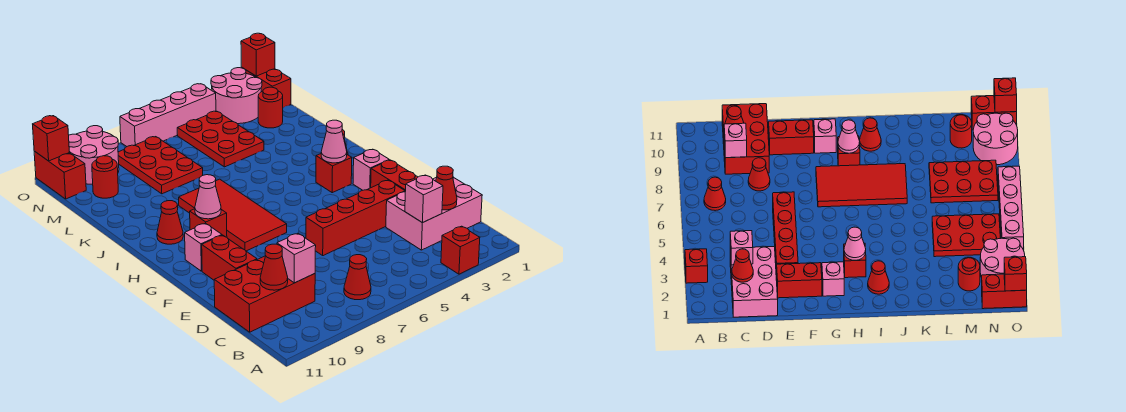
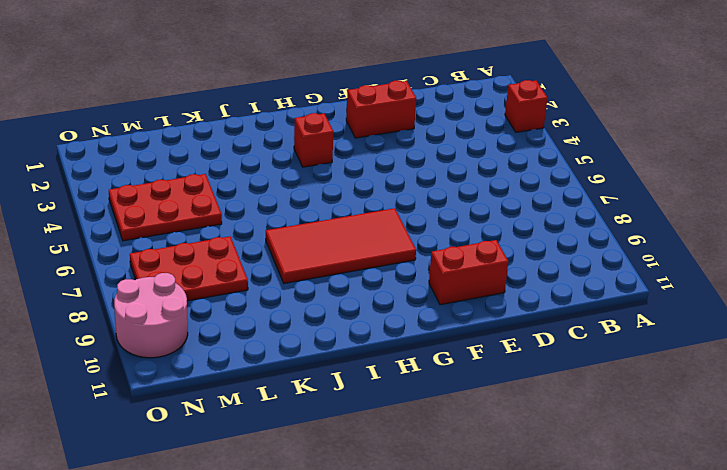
none -> red cone B7 level 1
none -> pink brick C1:D3 level 1
none -> red brick C9:D11 level 1
none -> red cone D8 level 1

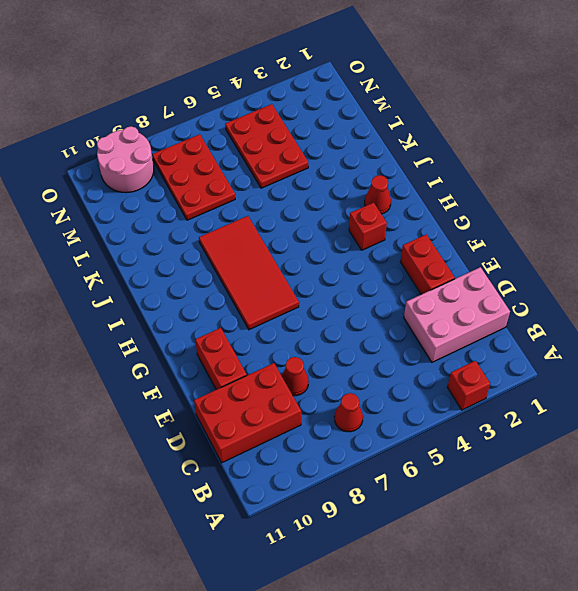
none -> red brick E3:E6 level 1
none -> pink brick G2 level 1
none -> pink brick G10 level 1
none -> red brick H9 level 1

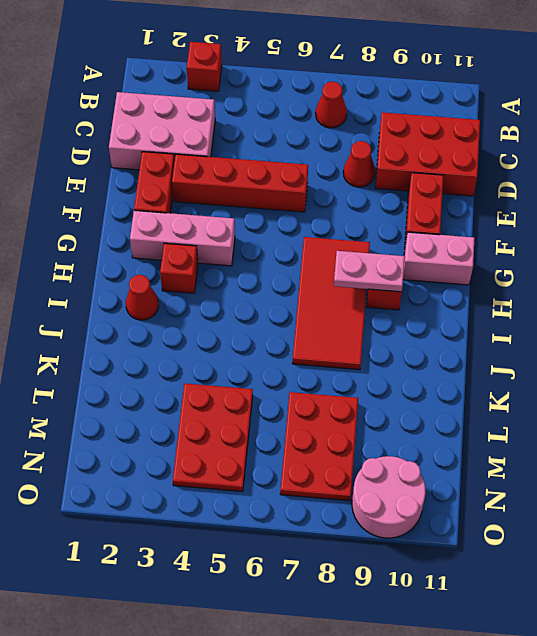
pink brick G2:G4 level 1 -> pink brick G2 level 1
pink brick G10:G11 level 1 -> pink brick G10 level 1
pink plate H8:H9 level 2 -> pink cone H9 level 2
none -> red cone I10 level 1
none -> red round brick M2 level 1
none -> red round brick M10 level 1
none -> red brick N1:O1 level 1

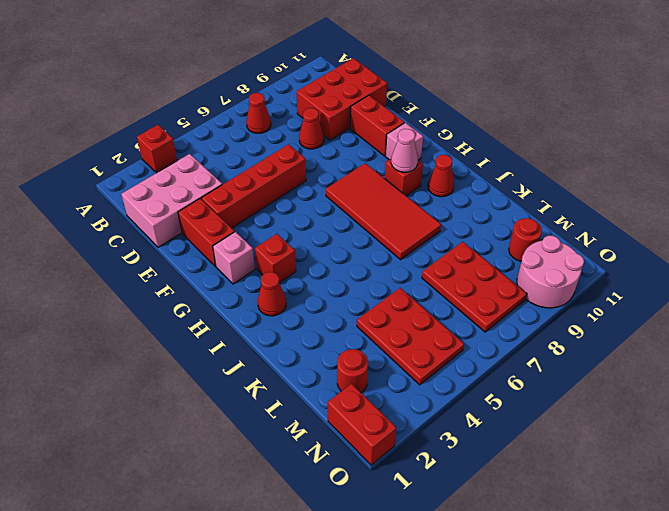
none -> pink round brick N2:O3 level 1
none -> red brick N11:O11 level 1
none -> pink brick O4:O7 level 1
none -> red cone C2 level 2

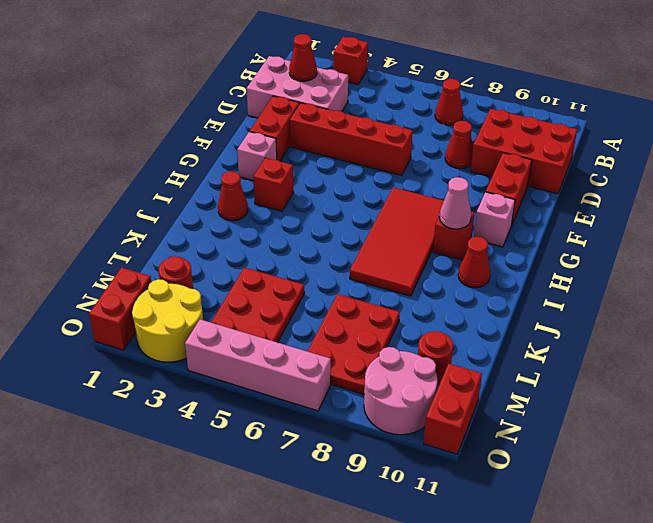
yellow round brick N2:O3 level 1 -> pink round brick N2:O3 level 1
none -> pink brick C3 level 2
none -> pink brick C9 level 2
none -> red cone C10 level 2
none -> pink cone H3 level 2

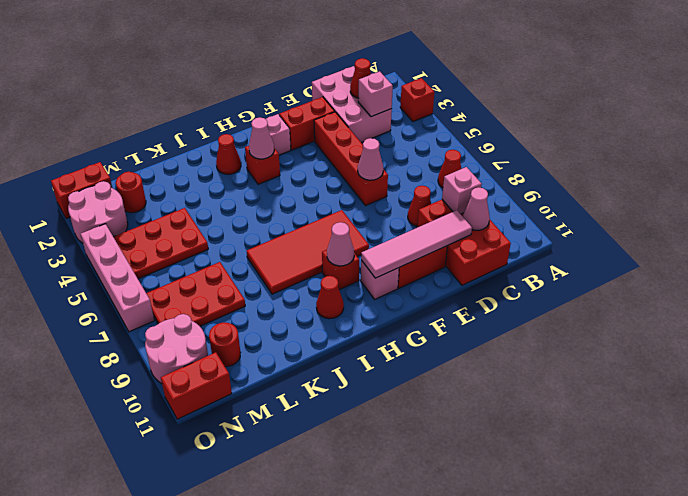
pink cone C10 level 2 -> red cone C10 level 2
pink tile D10:G10 level 2 -> none
pink cone E6 level 2 -> none
none -> red brick O1 level 2
none -> red brick O11 level 2

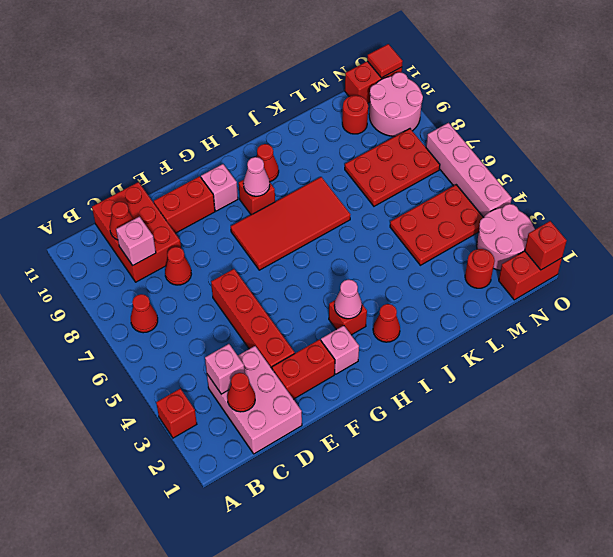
red tile O11 level 2 -> red brick O11 level 2

